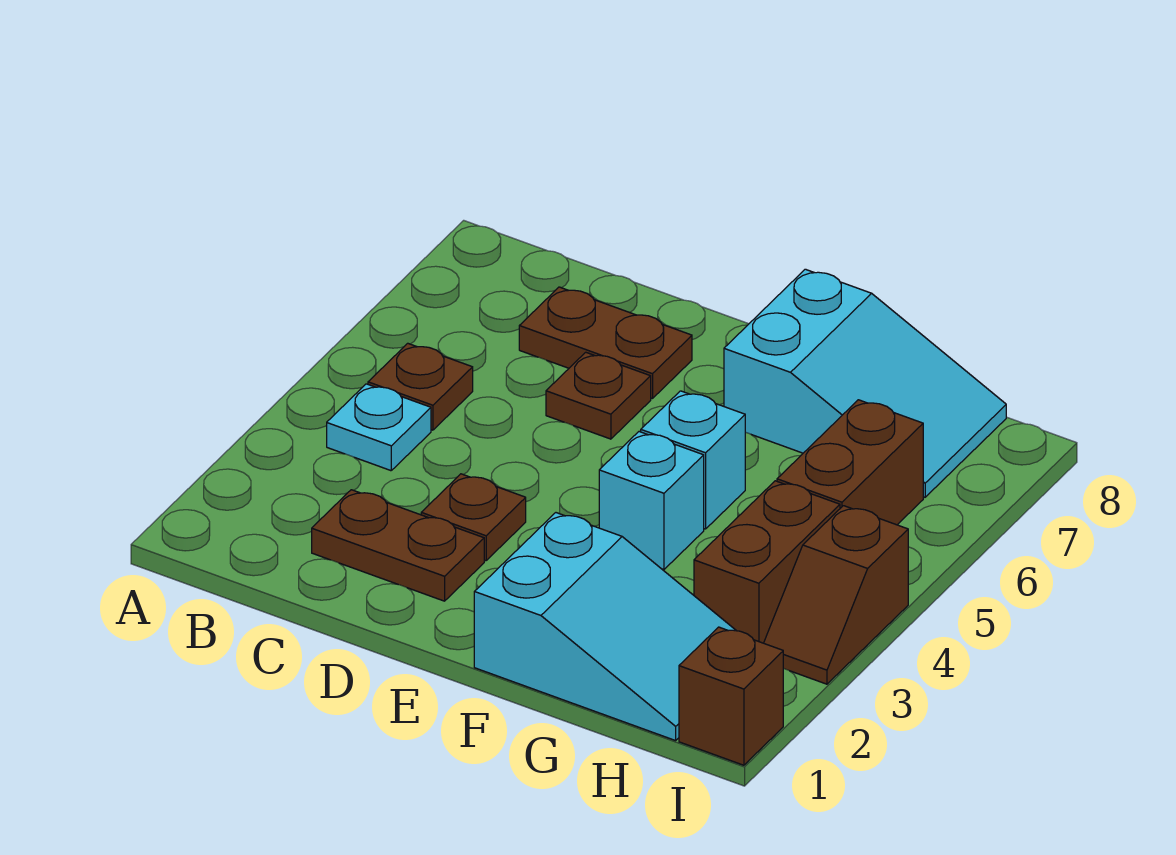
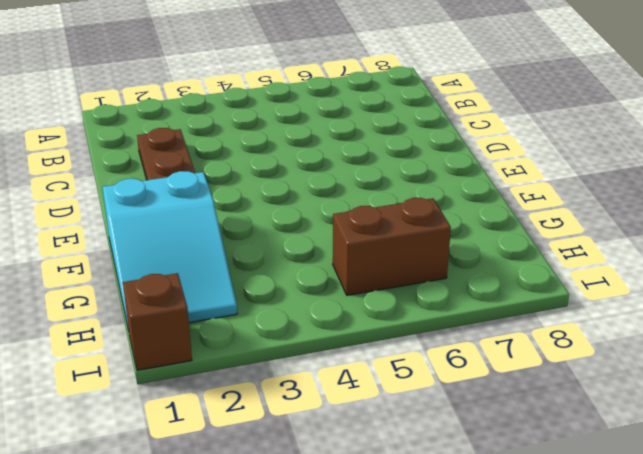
none -> cyan plate B4 level 1
none -> brown plate B5 level 1
none -> brown plate C7:D7 level 1

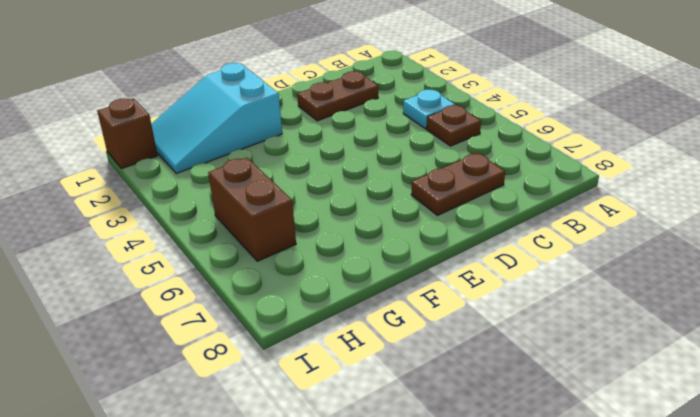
none -> brown plate D3 level 1
none -> brown plate D6 level 1
none -> cyan brick F4 level 1

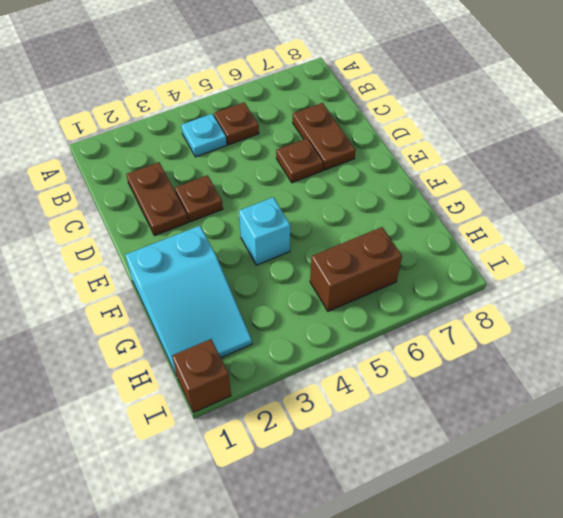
none -> cyan brick F5 level 1
none -> cyan slope F7:H8 level 1 top F
none -> brown brick H3:H4 level 1

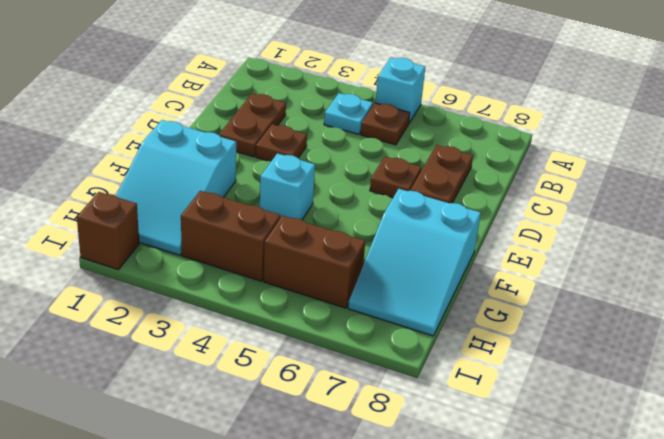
cyan brick A5 level 1 -> cyan brick F5 level 1
none -> brown slope I3:I4 level 1 top 4

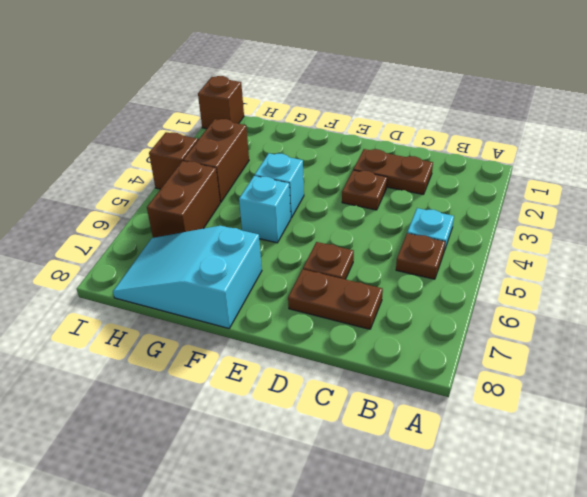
none -> cyan slope F1:H2 level 1 top F

